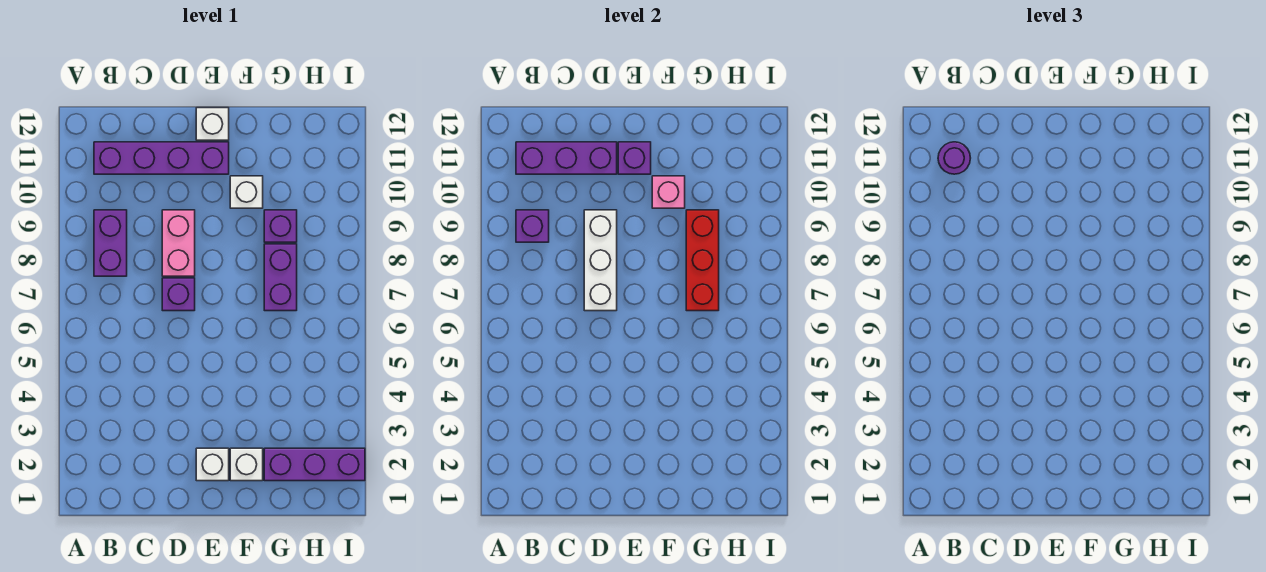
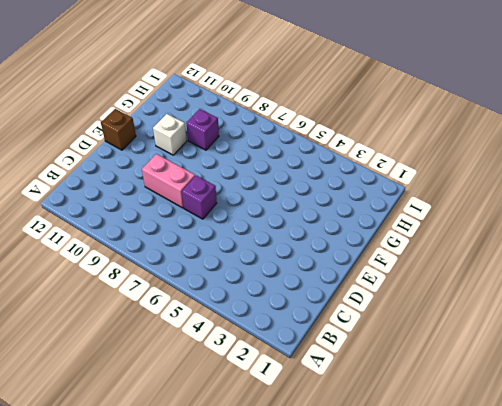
brown brick E12 level 1 -> white brick E12 level 1
none -> purple brick B8:B9 level 1
none -> purple brick B11:E11 level 1
none -> white brick E2 level 1

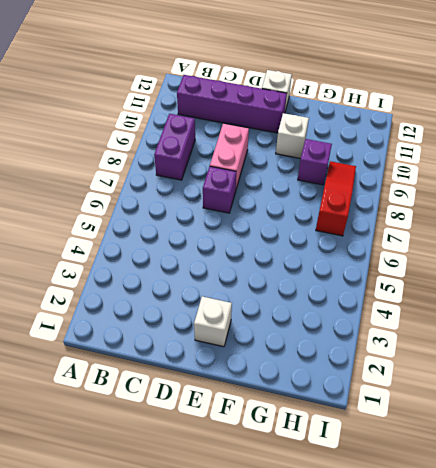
red slope H7:H9 level 1 top 7 -> none
none -> white brick F2 level 1
none -> purple brick G2:I2 level 1
none -> purple brick G7:G8 level 1

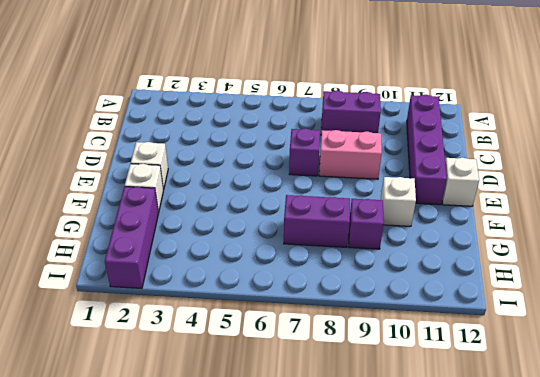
none -> purple brick B9 level 2
none -> purple brick B11:D11 level 2
none -> white brick D7:D9 level 2

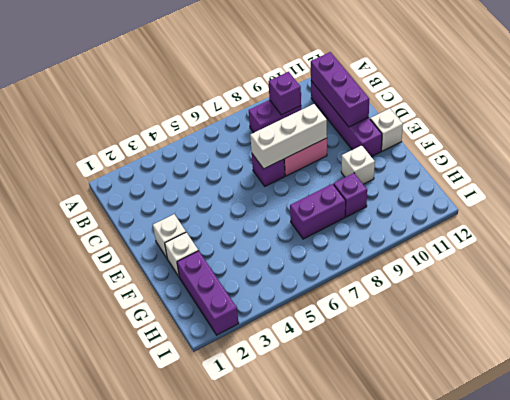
none -> purple brick E11 level 2
none -> pink brick F10 level 2
none -> red brick G7:G9 level 2

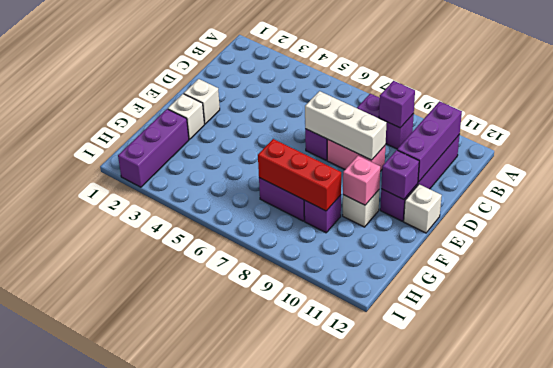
none -> purple round brick B11 level 3

